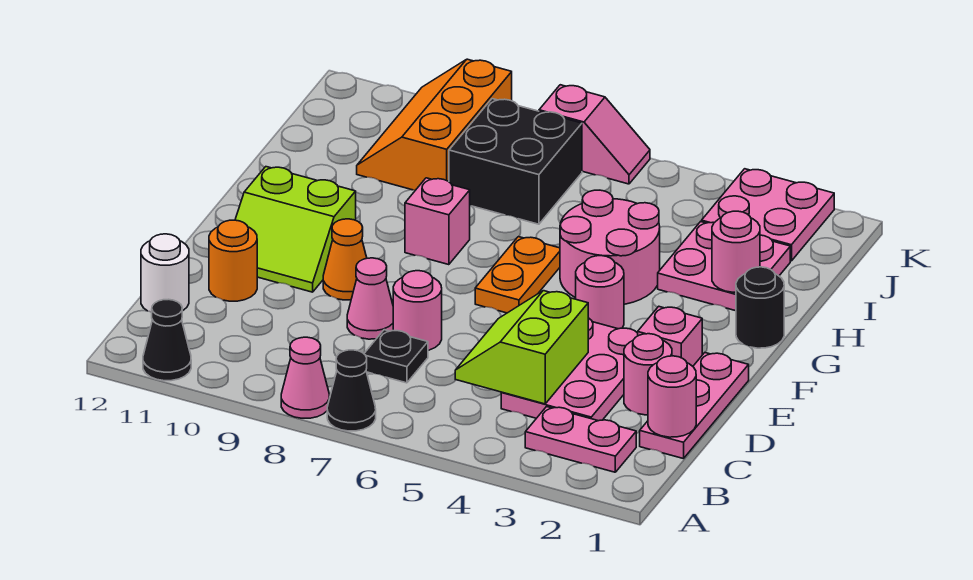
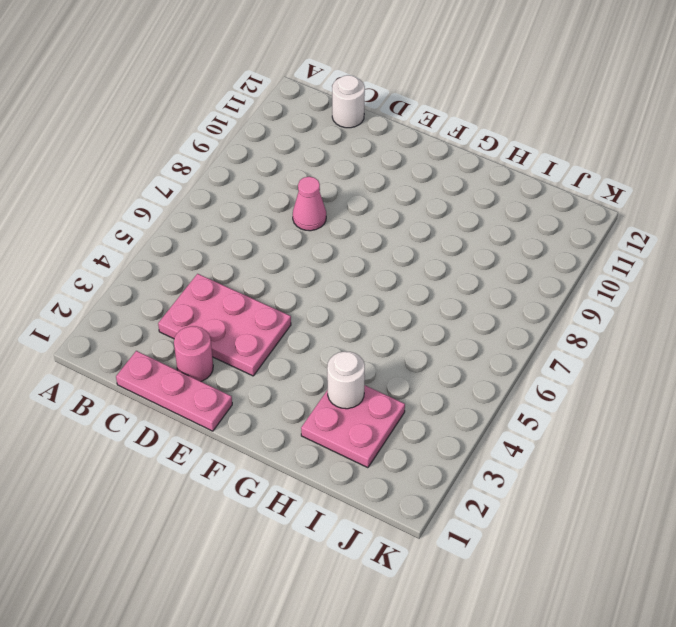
white round brick H3 level 2 -> none
none -> black cone A7 level 1
none -> pink cone A8 level 1
none -> black cone A11 level 1

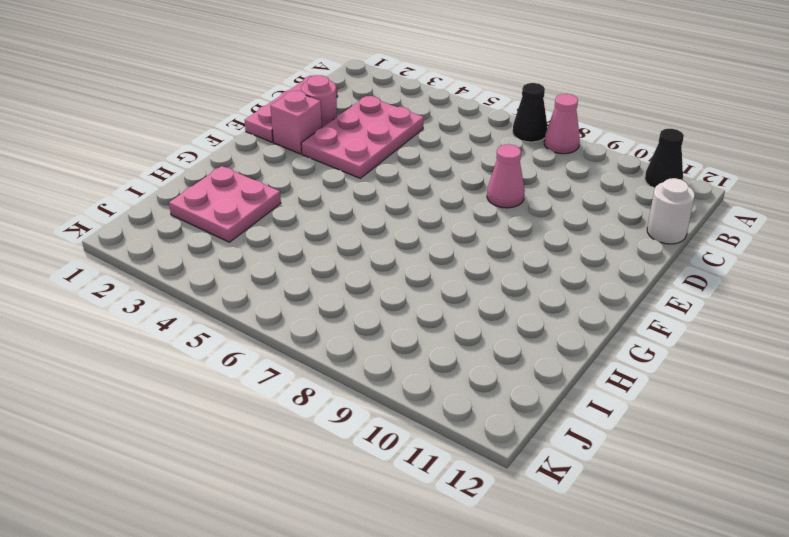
none -> pink plate B2:B3 level 1
none -> black plate C7 level 1
none -> pink round brick D7 level 1

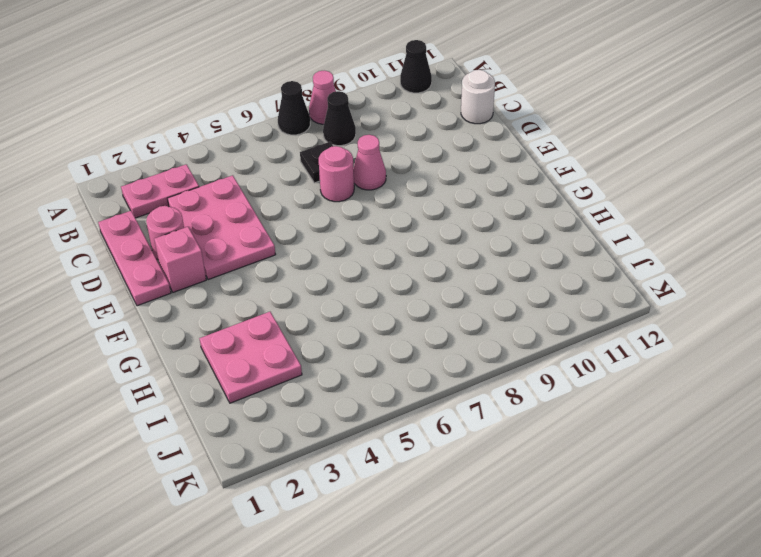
black cone B8 level 1 -> none
none -> orange round brick D11 level 1
none -> orange cone E9 level 1
none -> lime slope E10:F11 level 1 top F

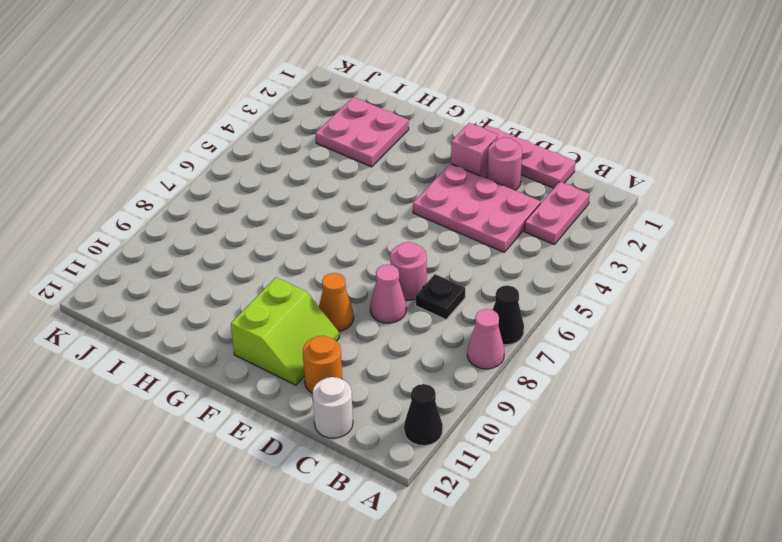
none -> pink round brick F4 level 1
none -> orange plate F6:G6 level 1
none -> black round brick G1 level 1

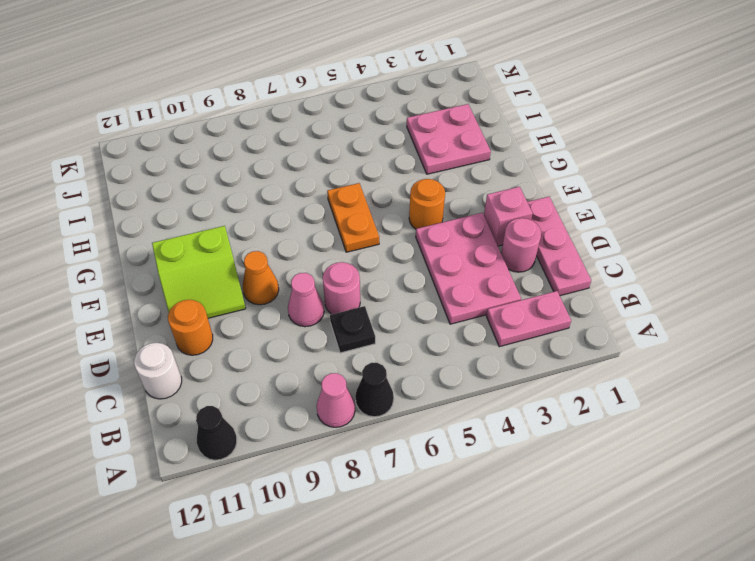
orange round brick F4 level 1 -> pink round brick F4 level 1
none -> black round brick G1 level 1
none -> pink round brick G4:H5 level 1
none -> pink brick G8 level 1

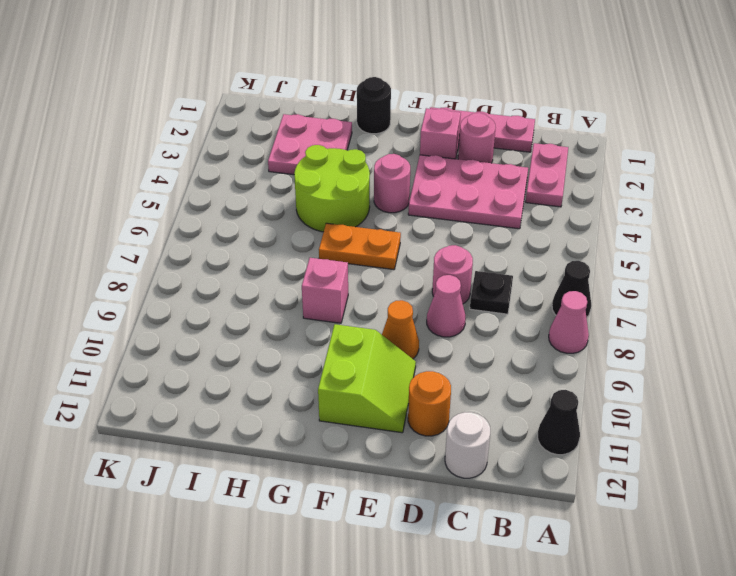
lime round brick G4:H5 level 1 -> pink round brick G4:H5 level 1
none -> black brick I7:J8 level 1
none -> orange slope I9:K10 level 1 top 9
none -> pink plate J2:K3 level 1

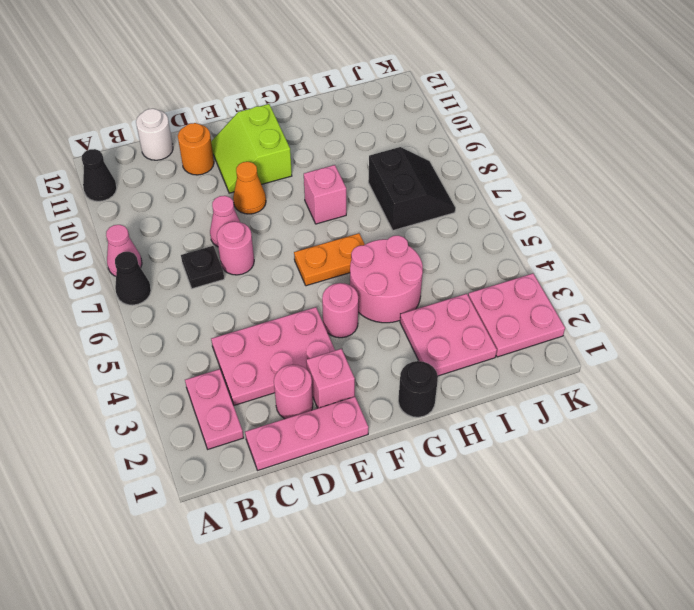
black slope I7:J8 level 1 top I -> black brick I7:J8 level 1
none -> orange slope I9:K10 level 1 top 9
none -> pink slope K6:K7 level 1 top 7
none -> pink round brick C1 level 2

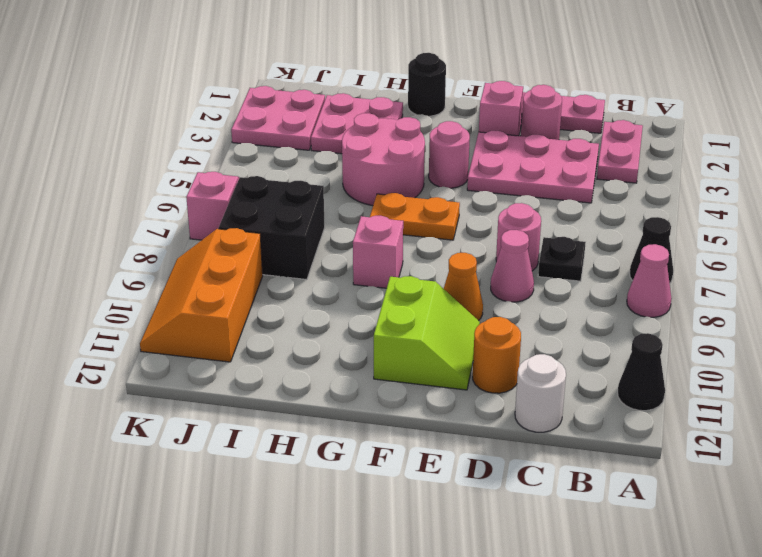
orange slope J9:K11 level 1 top J -> orange slope I9:K10 level 1 top 9
none -> pink round brick C1 level 2
none -> lime slope C4:D5 level 2 top 4
none -> pink round brick H2 level 2

